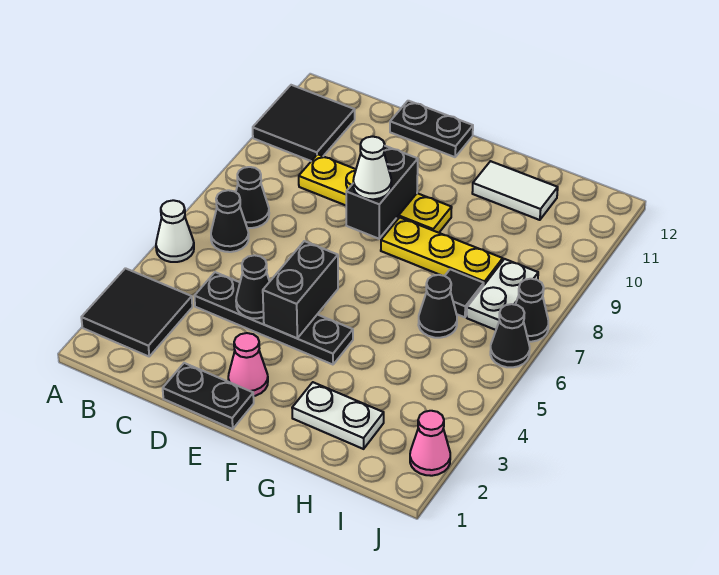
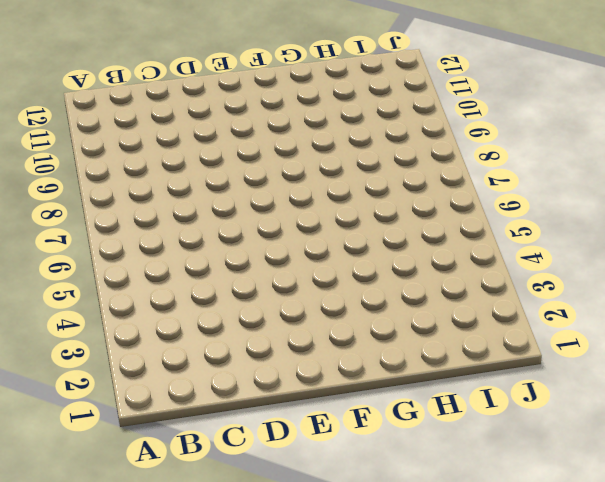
none -> black tile A2:B3 level 1
none -> white cone A5 level 1
none -> black tile A10:B11 level 1

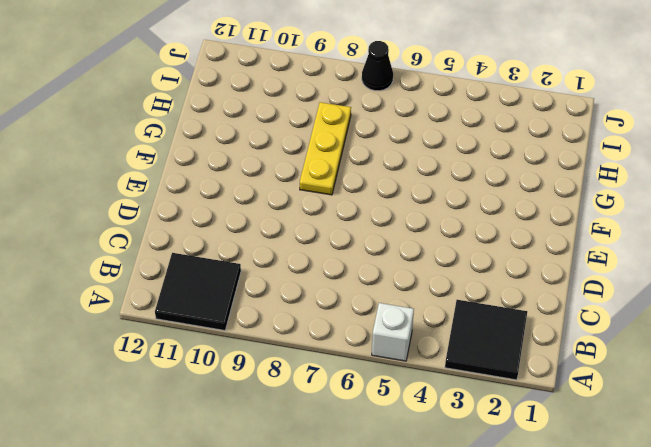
white brick A5 level 1 -> white cone A5 level 1
none -> black cone B6 level 1
none -> black cone B7 level 1
none -> black plate C4:F4 level 1

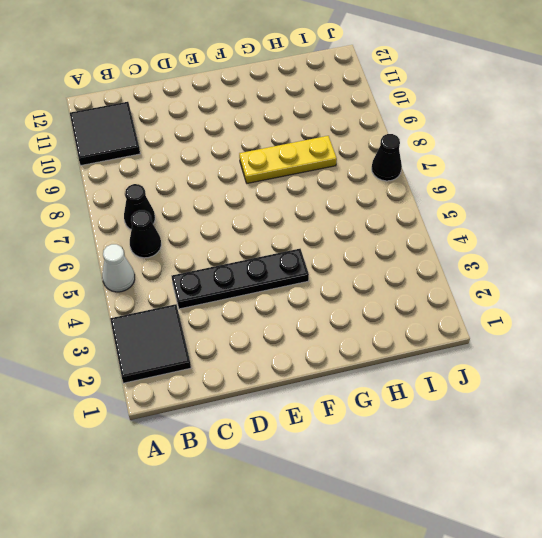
none -> yellow plate C9:F9 level 1
none -> black plate D1:E1 level 1
none -> black plate D12:E12 level 1

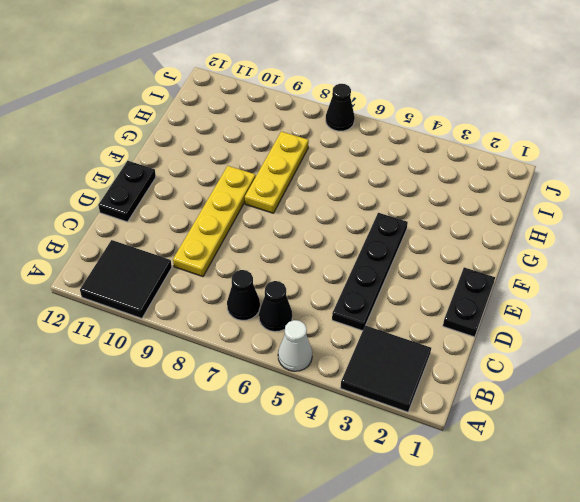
none -> pink cone E2 level 1
none -> white plate G2:H2 level 1
none -> white tile G11:H11 level 1

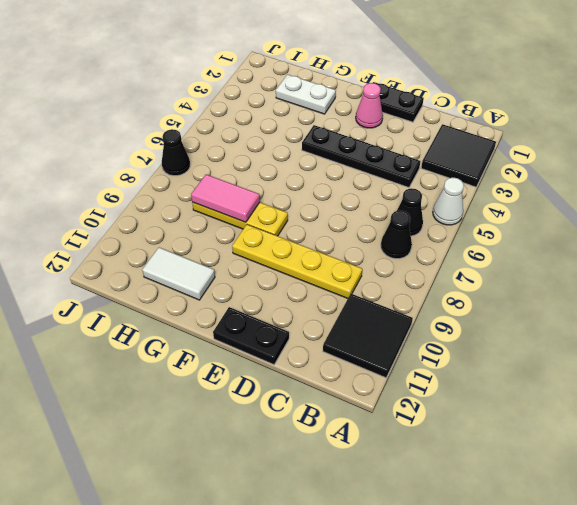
pink tile G8:H8 level 2 -> none
none -> black cone H6 level 1
none -> black tile H7 level 1
none -> white plate I7:I8 level 1

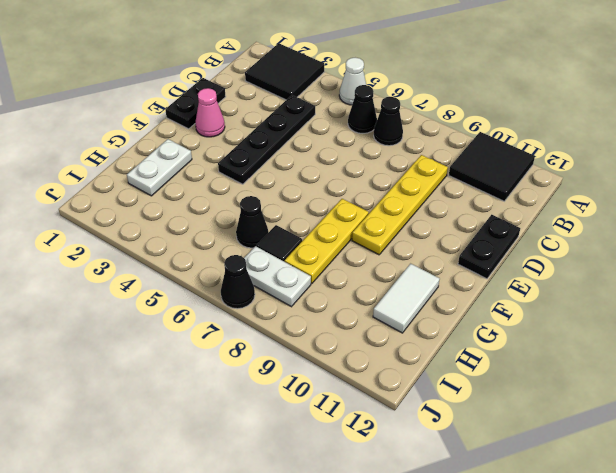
none -> pink cone J2 level 1
none -> black cone J6 level 1
none -> black cone D4 level 2

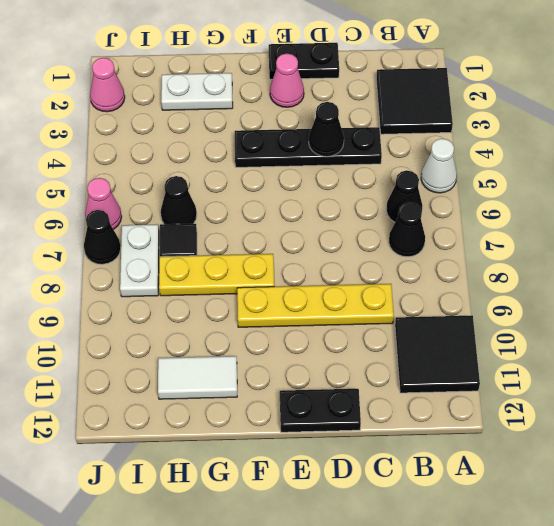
pink cone J6 level 1 -> black cone J6 level 1
none -> black brick E4:E5 level 2
none -> black brick E8:E9 level 2
none -> white cone E8 level 3

